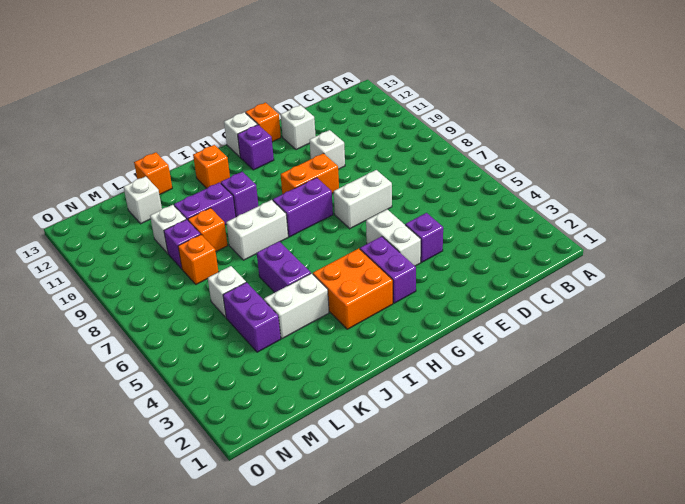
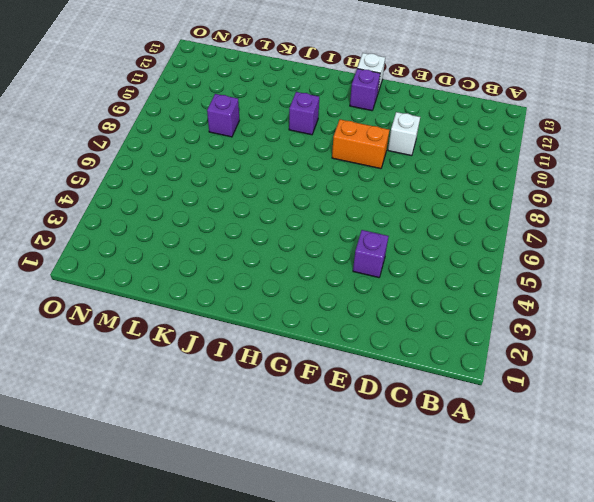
none -> white brick E7:F7 level 1
none -> white brick E12 level 1
none -> white brick F4:F5 level 1

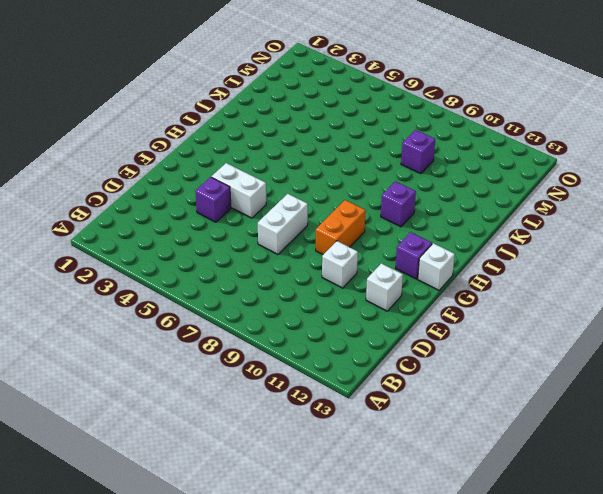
none -> orange brick F13 level 1
none -> purple brick G3:G4 level 1
none -> purple brick G8:H8 level 1

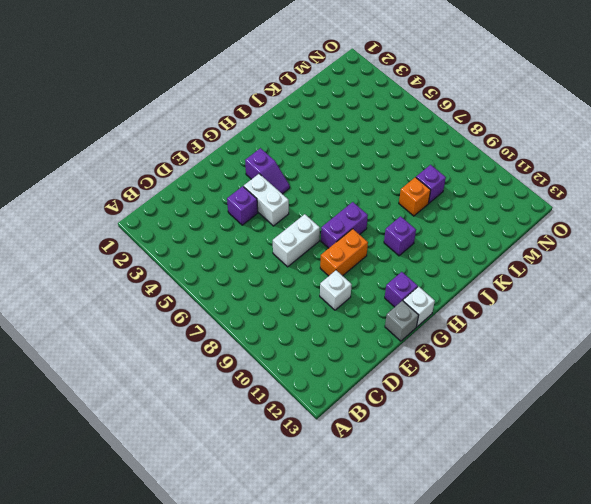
grey brick F13 level 1 -> orange brick F13 level 1
purple slope G3:G4 level 1 top 3 -> purple brick G3:G4 level 1
none -> white brick E12 level 1
none -> orange brick H3:I4 level 1
none -> white brick I8:J8 level 1

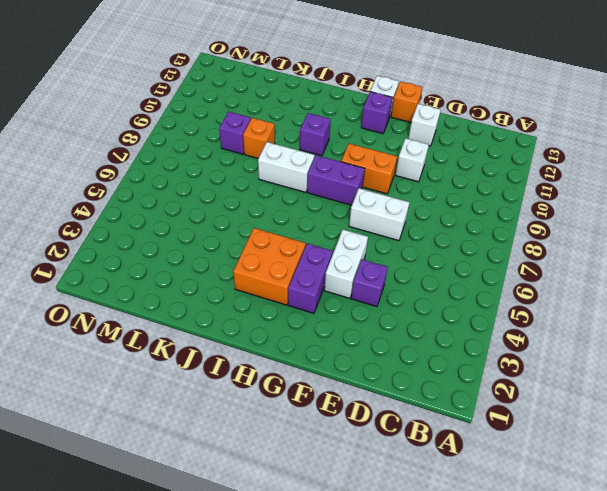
none -> orange brick I12 level 1
none -> white brick J4:K4 level 1
none -> purple brick J5:J6 level 1

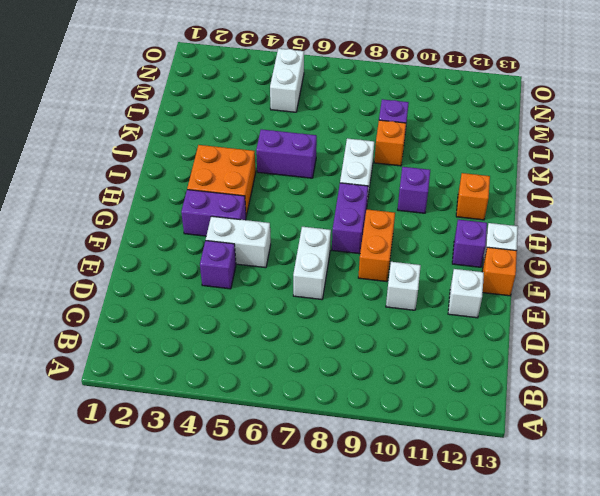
white brick M5:N5 level 1 -> white brick J4:K4 level 1
none -> purple brick J10:K10 level 1
none -> orange brick K13 level 1
none -> purple brick L4:L5 level 1

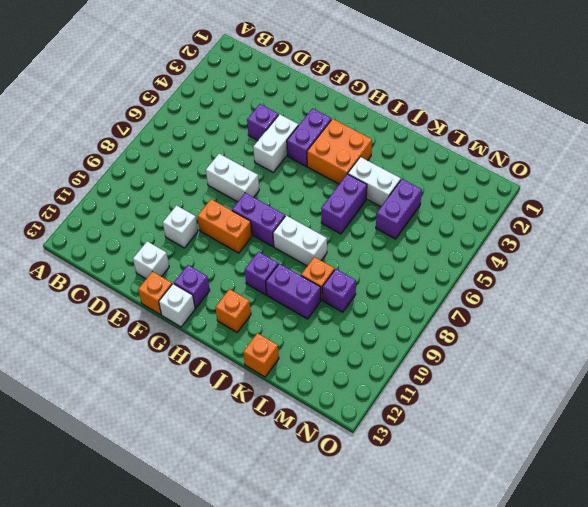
none -> white brick L6 level 1
none -> orange brick L8 level 1
none -> white brick L10 level 1

